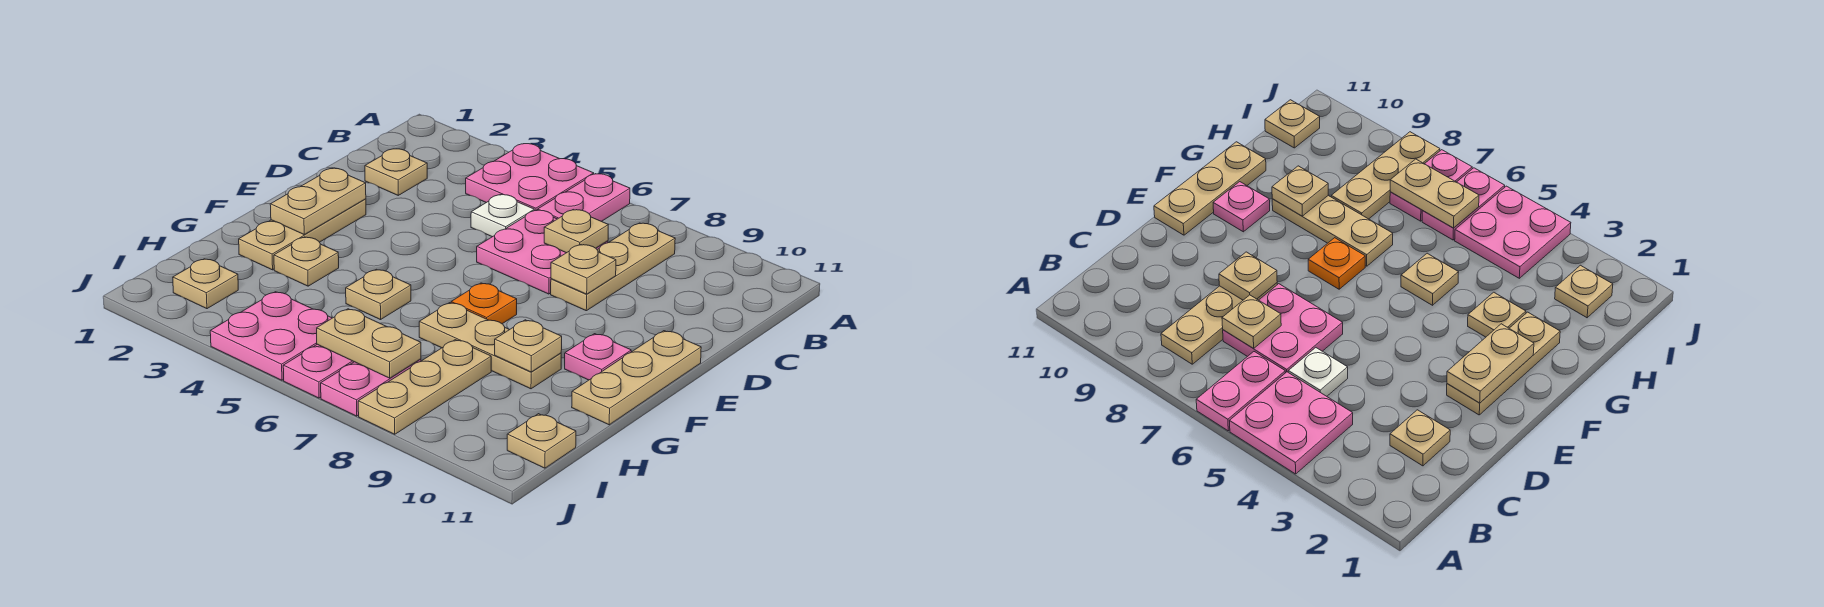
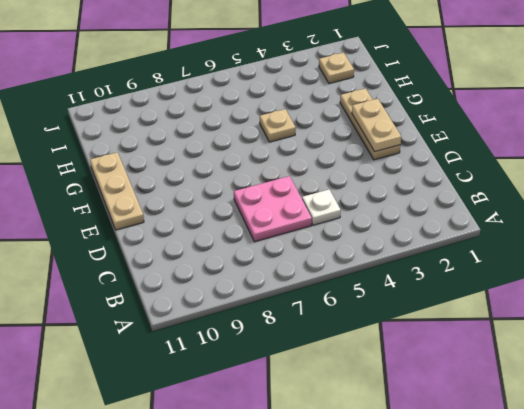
none -> pink plate A4:B5 level 1
none -> pink plate A6:B6 level 1
none -> tan plate B8:D8 level 1

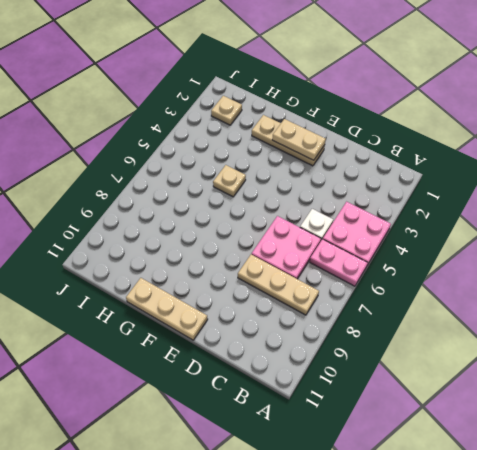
none -> tan plate C2 level 1
none -> orange plate F7 level 1
none -> pink plate F10 level 1

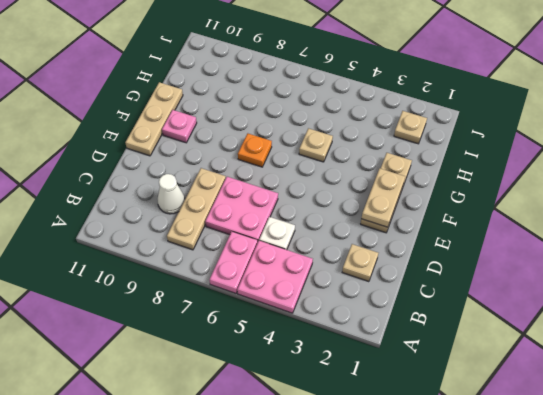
white cone C9 level 1 -> none
none -> tan plate G3 level 1
none -> tan plate G7:G9 level 1
none -> tan plate H8:J8 level 1

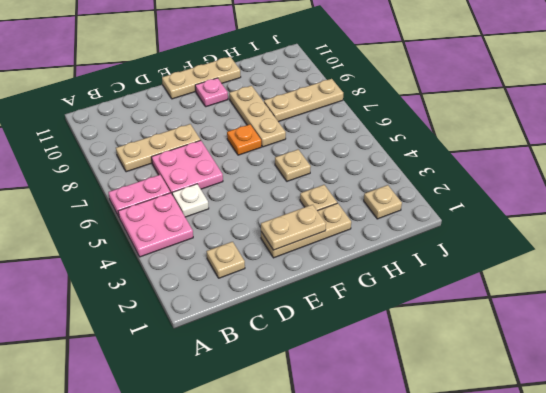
none -> pink plate I4:J5 level 1
none -> pink plate I6:J6 level 1
none -> pink plate I7:J7 level 1

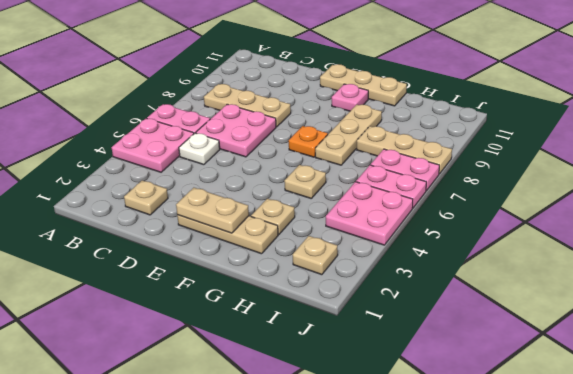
none -> tan plate I11 level 1
none -> tan plate C7 level 2
none -> tan plate D8 level 2

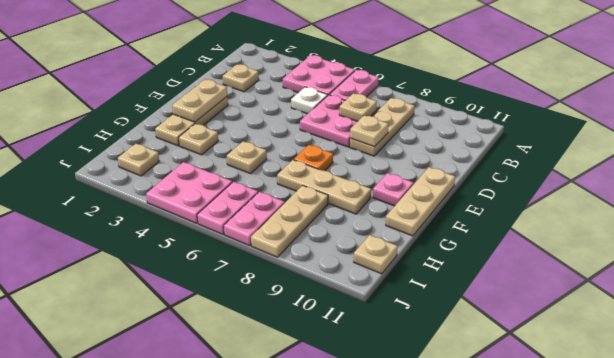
none -> tan plate G9 level 2
none -> tan plate I6:I7 level 2

